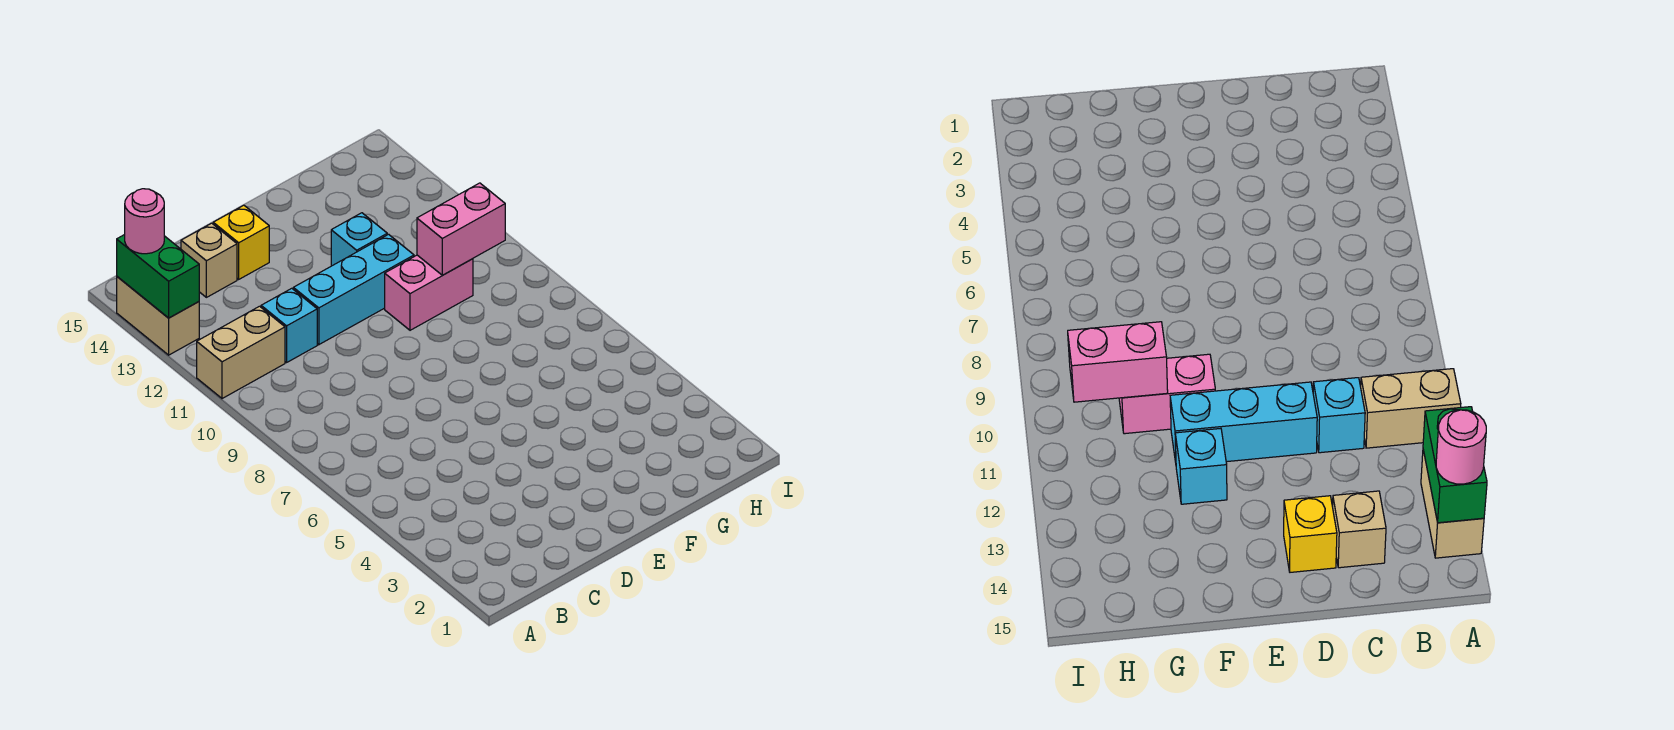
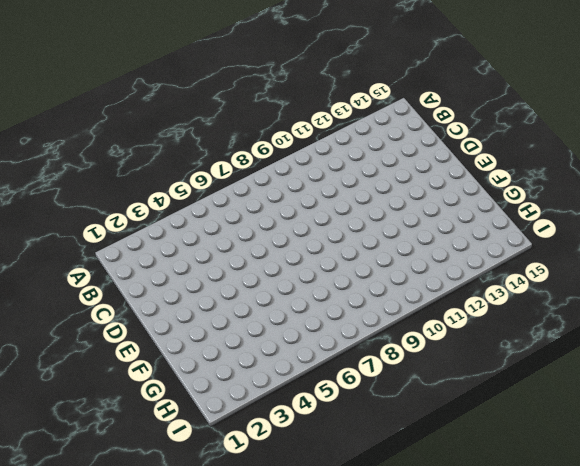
none -> tan brick A11:B11 level 1
none -> tan brick A13:A14 level 1

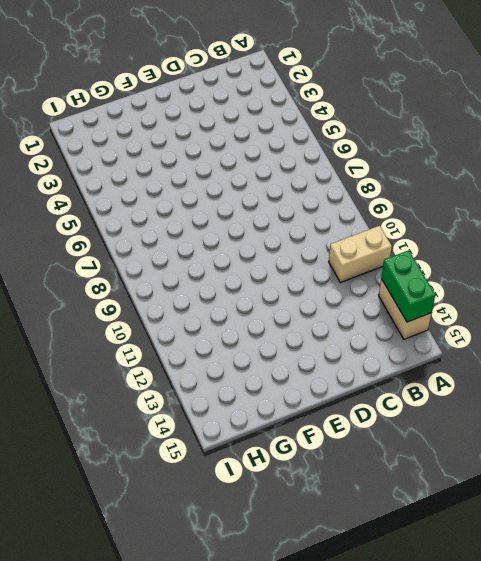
none -> cyan brick C11 level 1
none -> tan brick C14 level 1

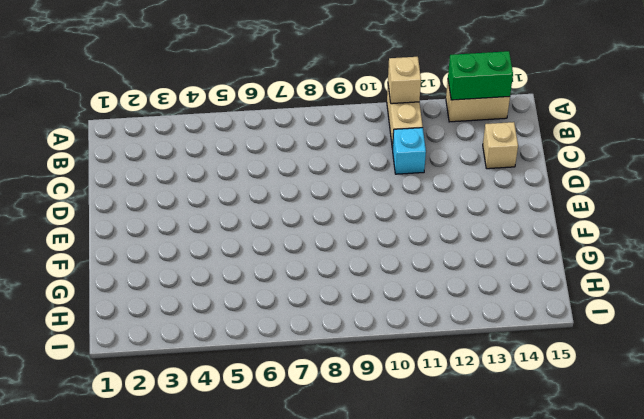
tan brick A11 level 2 -> none
none -> cyan brick D11:F11 level 1
none -> yellow brick D14 level 1

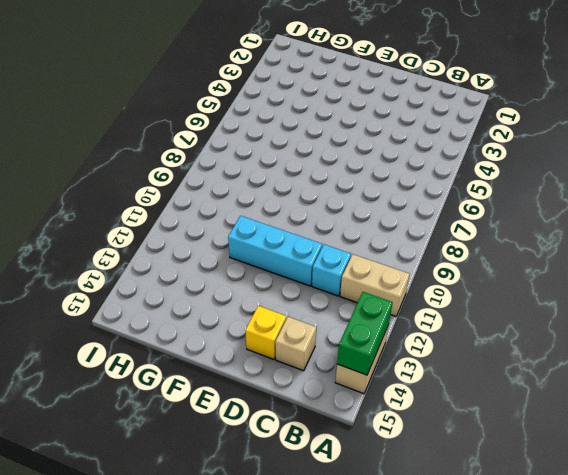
none -> pink brick F10:G10 level 1
none -> cyan brick F12 level 1

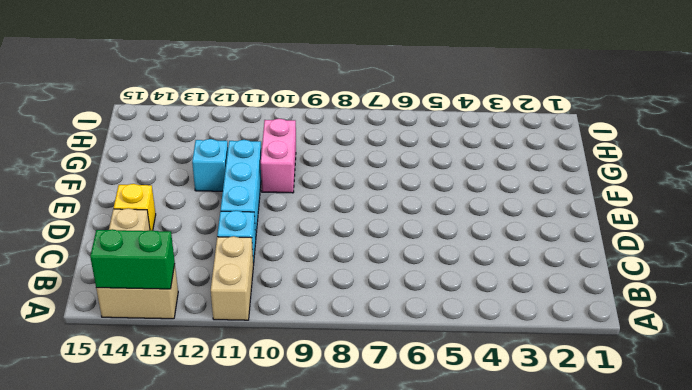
none -> pink brick G10:H10 level 2
none -> pink round brick A14 level 3

